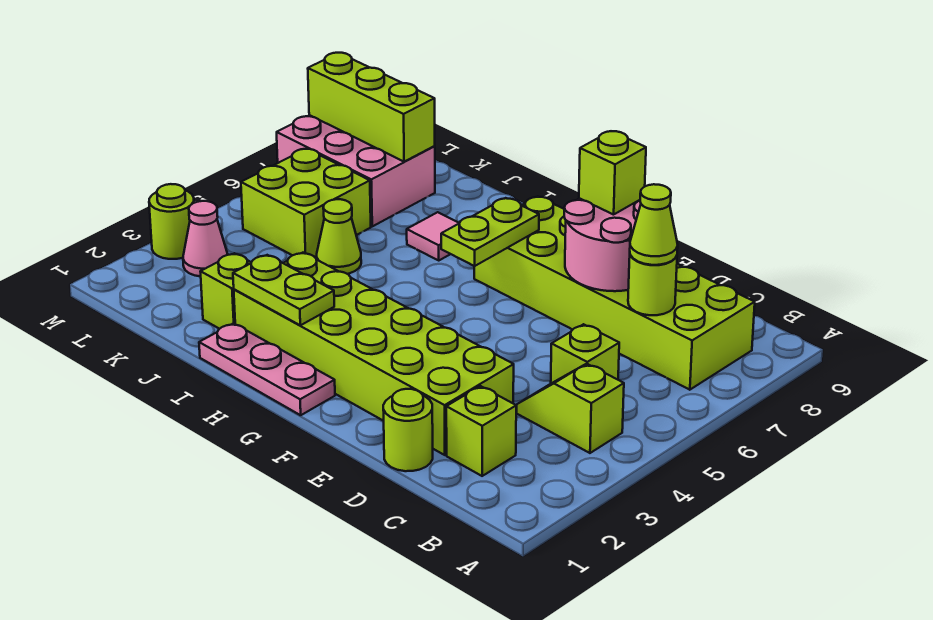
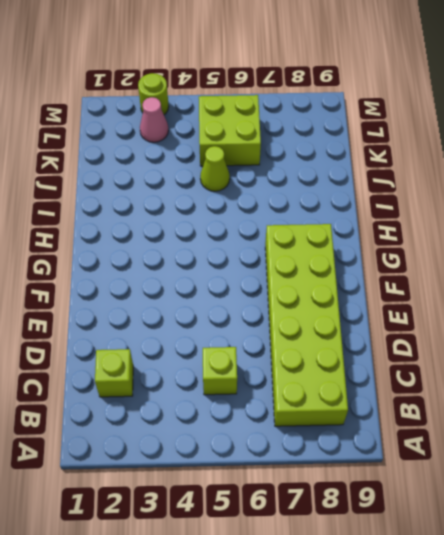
none -> lime slope B4:C4 level 1 top B
none -> lime round brick D1 level 1
none -> lime brick D2:I3 level 1

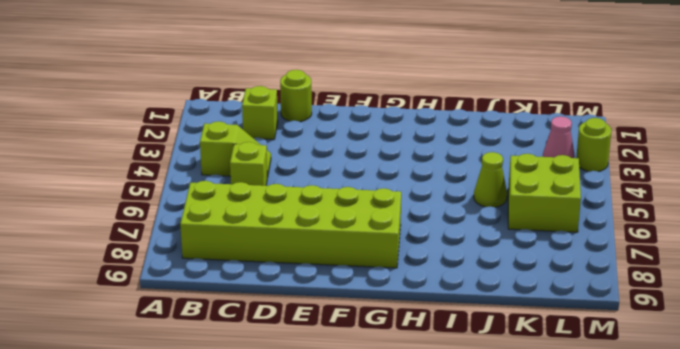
none -> lime brick D2:I3 level 1
none -> pink plate G1:I1 level 1
none -> pink tile I7 level 1

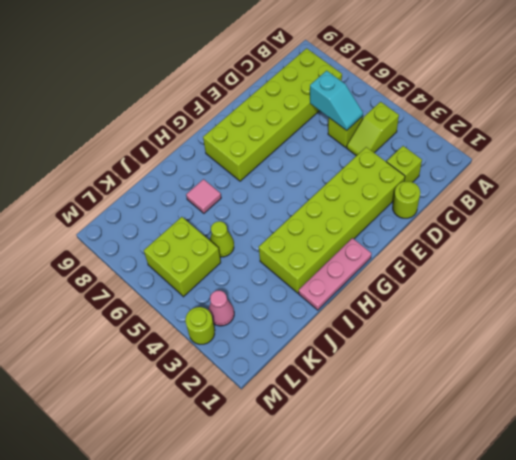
cyan slope C5:C6 level 2 top 6 -> none
none -> lime brick J2 level 1
none -> pink brick K7:M8 level 1
none -> lime round brick C7 level 2

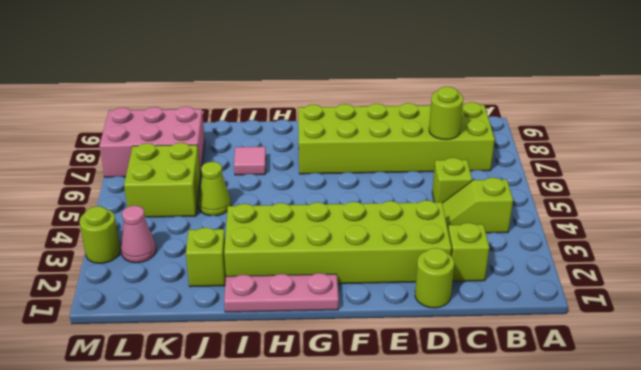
none -> pink round brick D7:E8 level 2
none -> lime plate G6:G7 level 2
none -> lime plate H2:I2 level 2

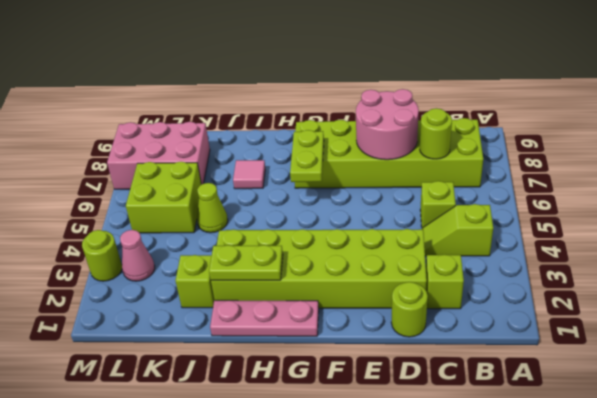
none -> lime brick K8:M8 level 2
none -> lime cone C7 level 3
none -> lime brick E8 level 3

